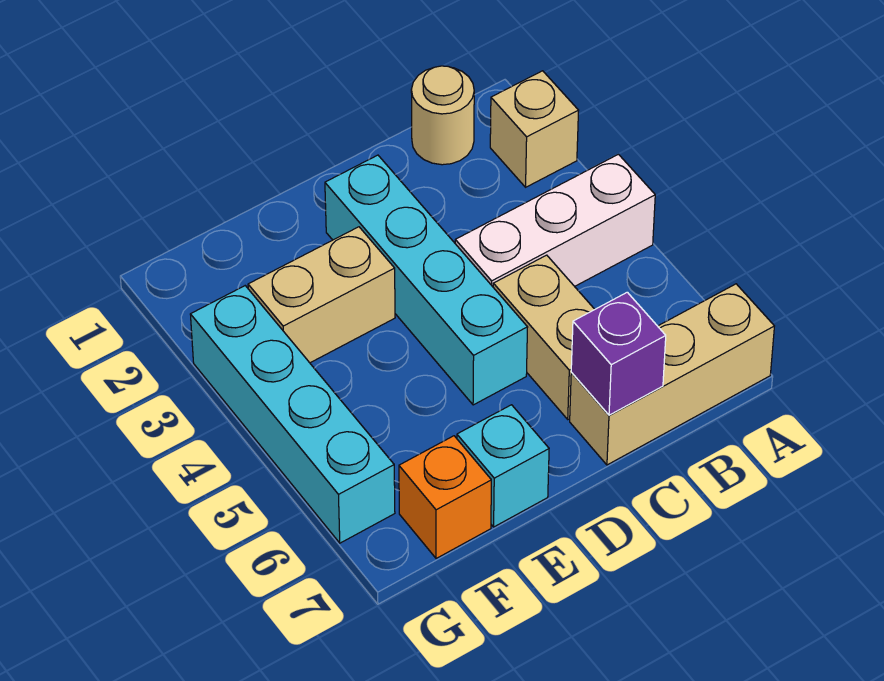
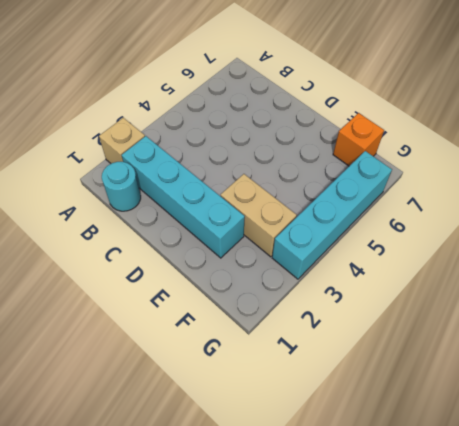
cyan round brick B1 level 1 -> tan round brick B1 level 1
cyan brick B2:E2 level 1 -> cyan brick D2:D5 level 1
none -> white brick A4:C4 level 1
none -> tan brick A7:C7 level 1

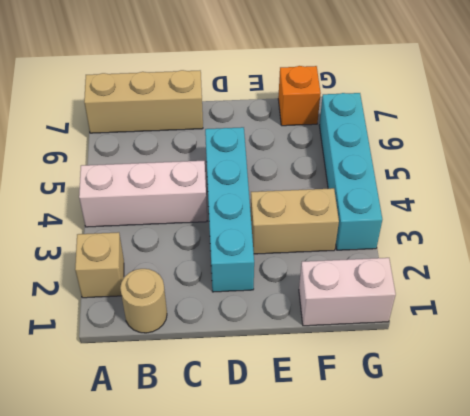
white brick F1:G1 level 1 -> none
none -> tan brick C5:C6 level 1
none -> cyan brick E7 level 1

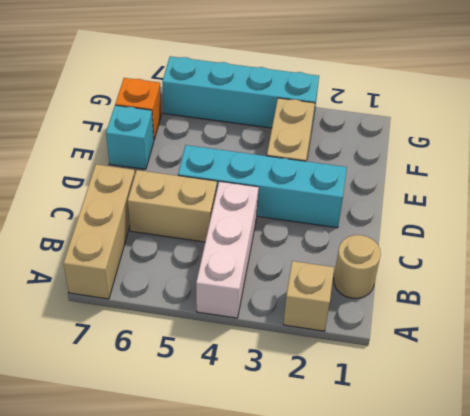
none -> purple brick C7 level 2

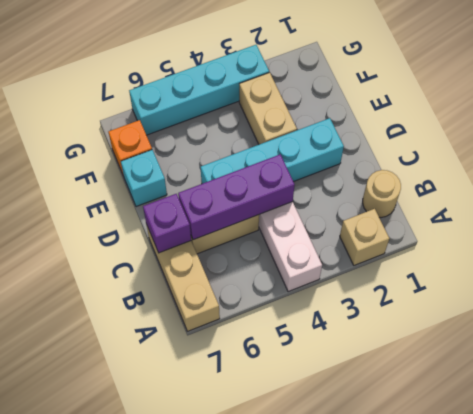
purple brick C4:C6 level 2 -> none

